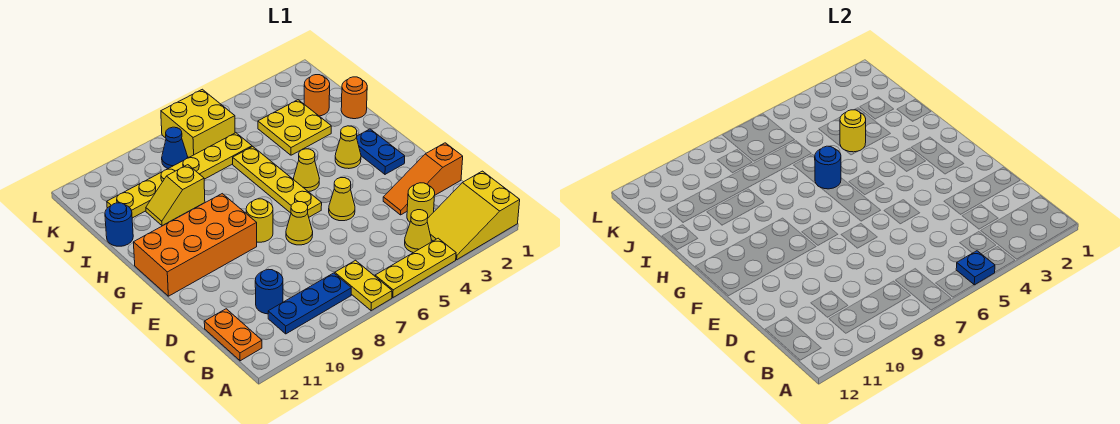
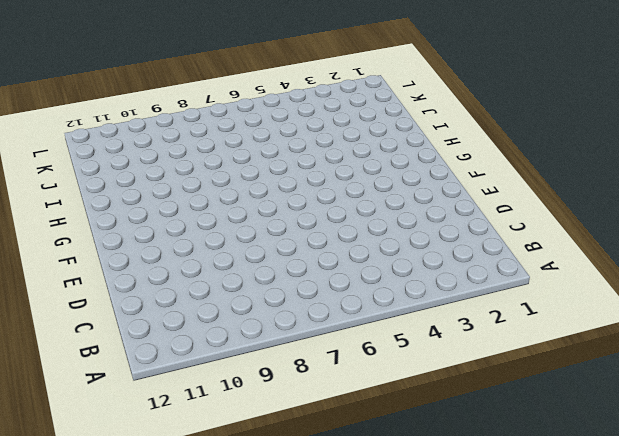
none -> yellow slope A1:B3 level 1 top 1
none -> yellow plate A4:A6 level 1
none -> yellow plate A7:B7 level 1

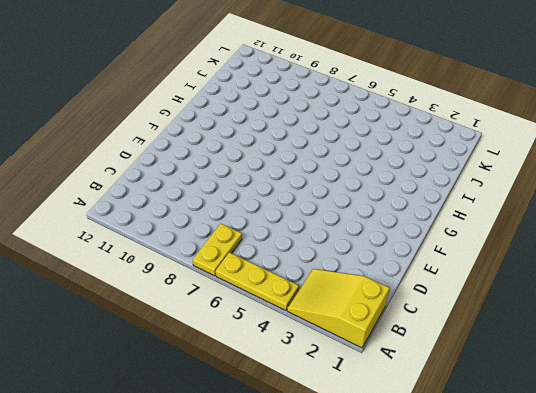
none -> yellow cone B4 level 1
none -> blue plate B8:B10 level 1
none -> orange plate B12:C12 level 1

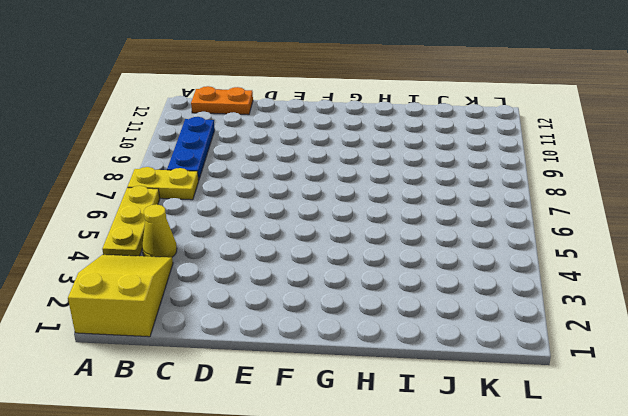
none -> yellow round brick C3 level 1
none -> blue round brick C10 level 1
none -> orange slope D1:D3 level 1 top 1

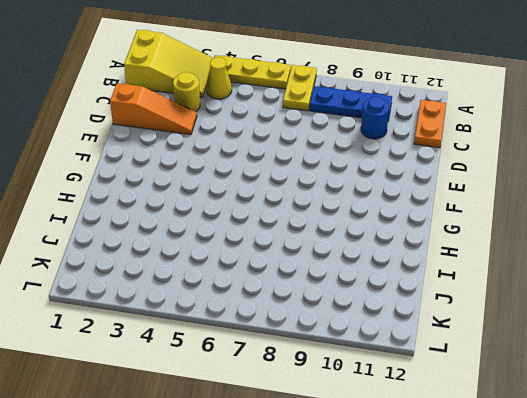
none -> yellow cone E5 level 1
none -> yellow cone E7 level 1
none -> blue plate F2:G2 level 1

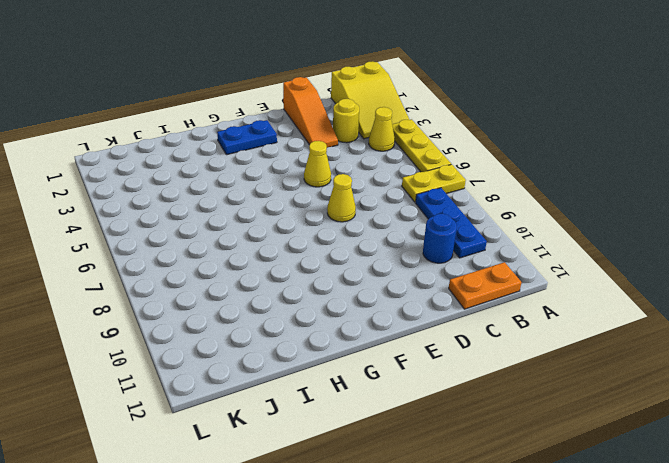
none -> yellow plate F6:I6 level 1
none -> yellow round brick F8 level 1
none -> orange brick F9:G12 level 1

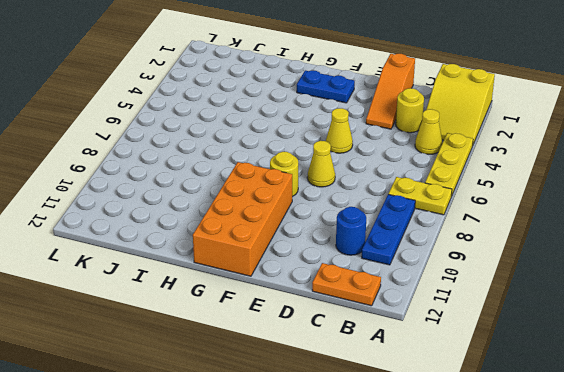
none -> yellow plate F6:I6 level 1
none -> yellow cone G3 level 1
none -> yellow cone G5 level 1

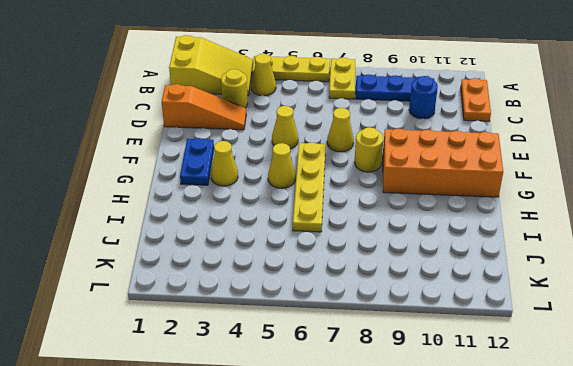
none -> orange round brick I1 level 1
none -> yellow plate I3:J4 level 1
none -> yellow slope I9:I10 level 1 top 9

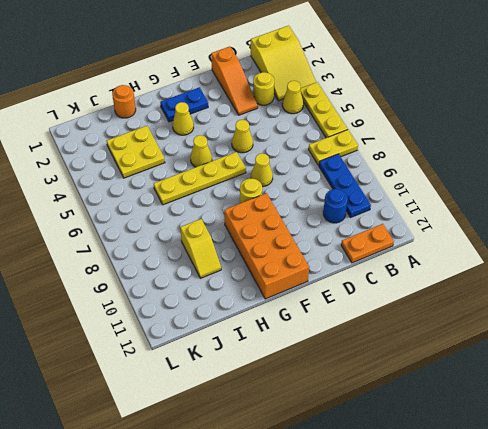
none -> blue round brick I12 level 1
none -> orange round brick J2 level 1
none -> yellow plate J6:J11 level 1

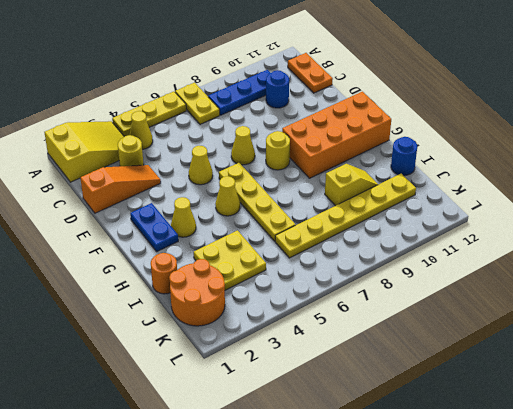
orange round brick J1:K2 level 1 -> orange round brick J2 level 1
none -> yellow brick K6:L7 level 1
none -> blue cone K8 level 1
none -> blue plate A5 level 2

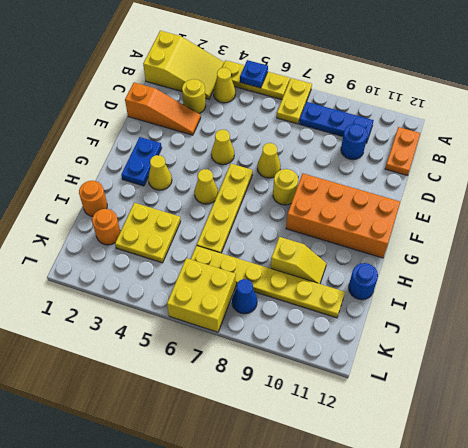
none -> blue round brick H6 level 2
none -> yellow round brick I4 level 2

